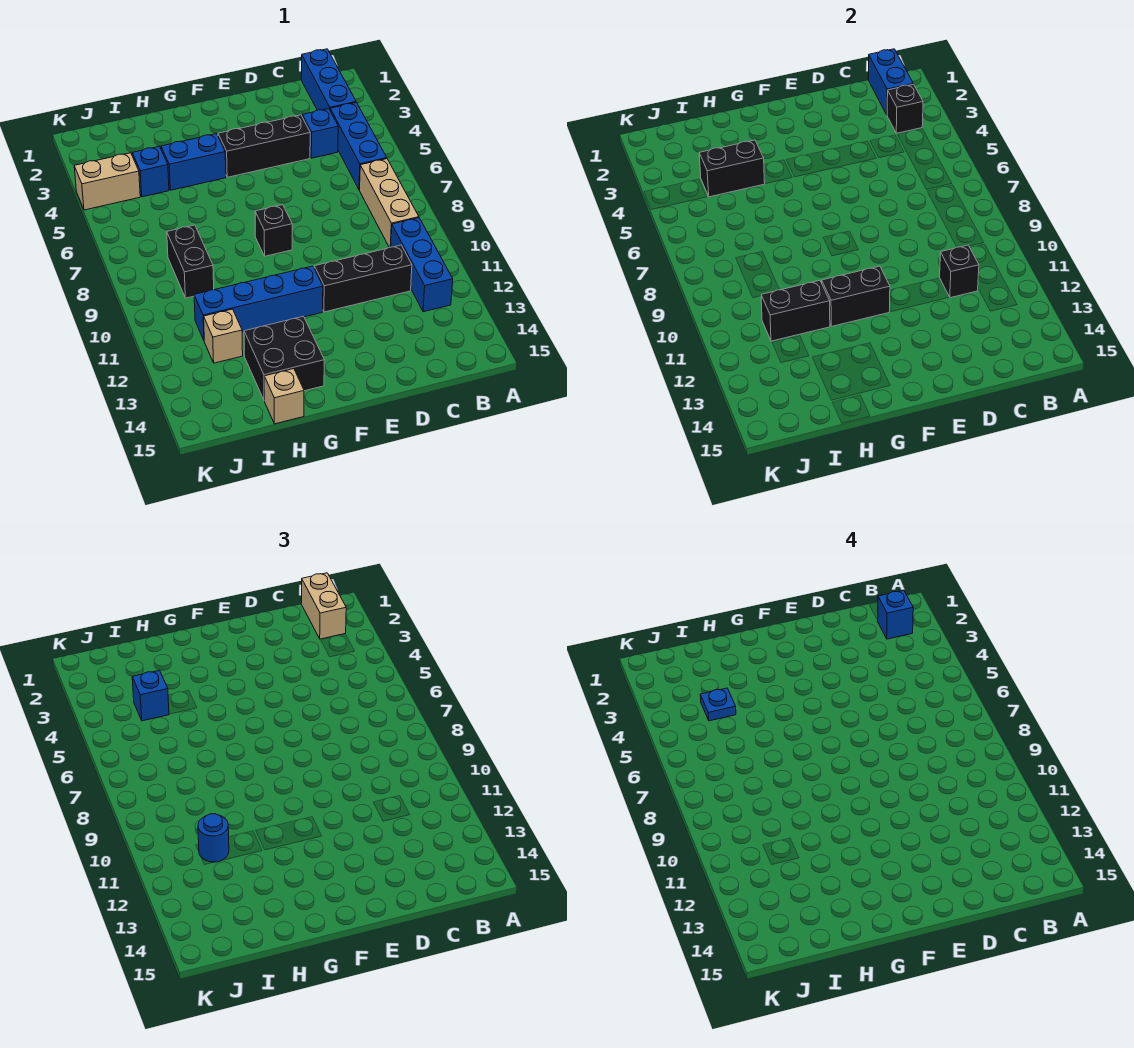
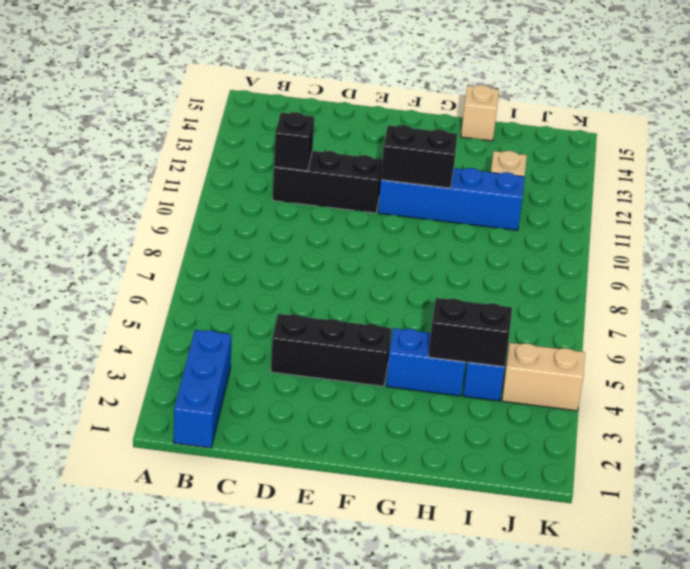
none -> blue brick B4:B6 level 1
none -> tan brick B7:B9 level 1
none -> blue brick B10:B12 level 1

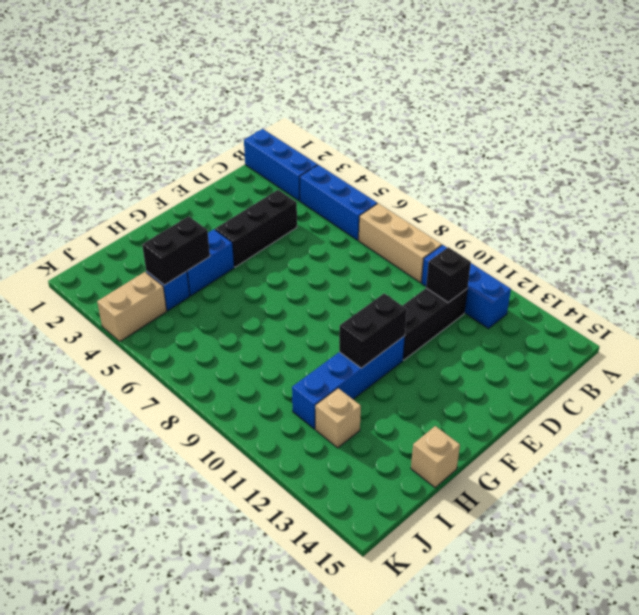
none -> blue brick C4 level 1
none -> black brick F8 level 1
none -> black brick G13:H14 level 1

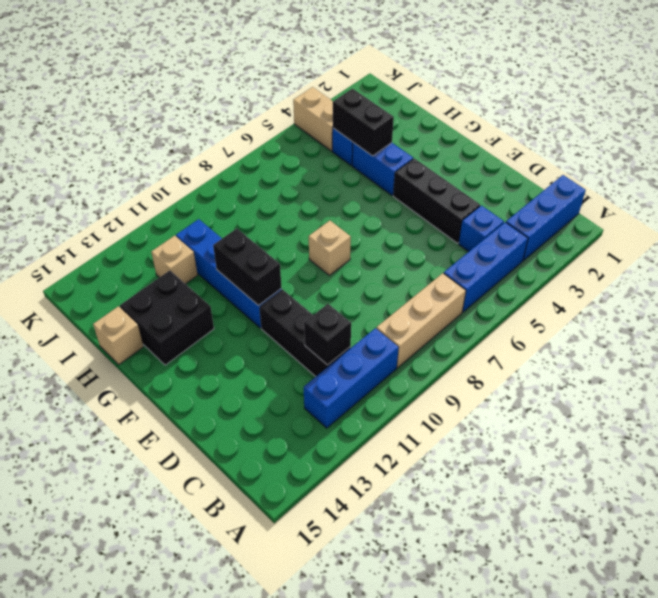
tan brick F8 level 1 -> black brick F8 level 1
none -> black brick I8:I9 level 1
none -> blue brick B1:B2 level 2
none -> black brick B3 level 2

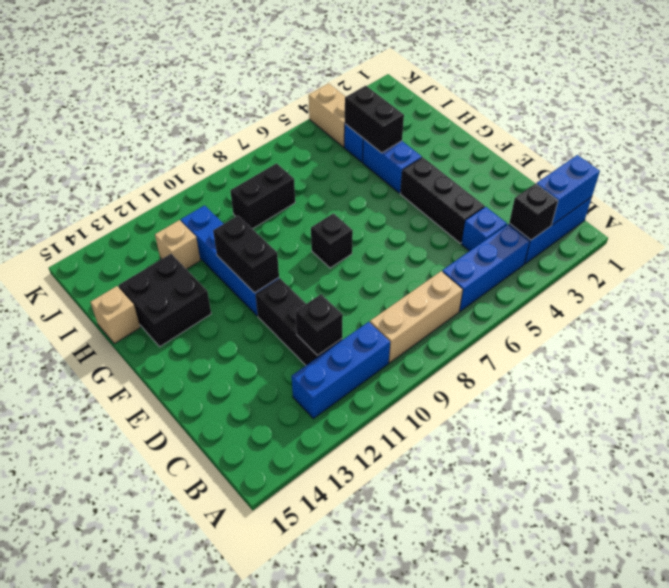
none -> black brick H11:I11 level 2
none -> tan brick B1:B2 level 3
none -> blue brick I4 level 3

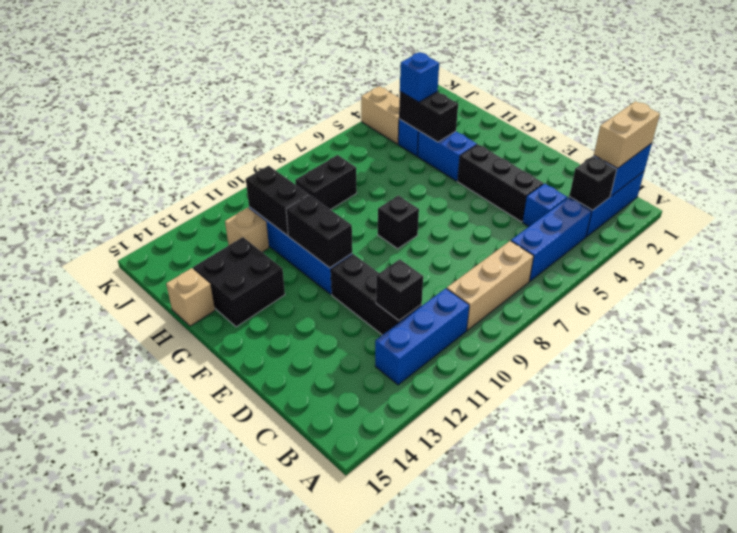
none -> blue round brick I11 level 3
none -> blue brick B2 level 4
none -> blue plate I4 level 4

